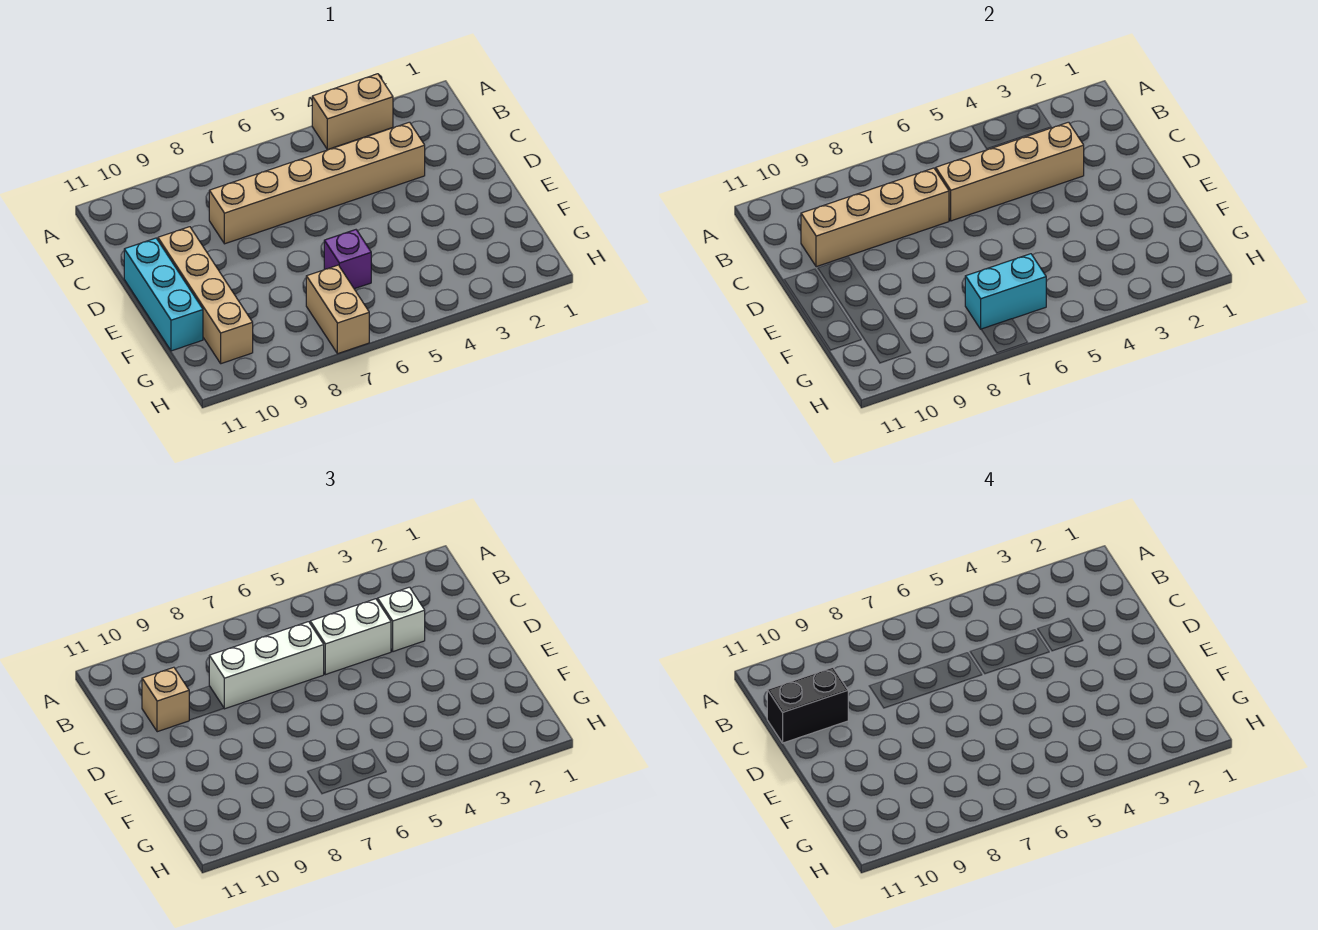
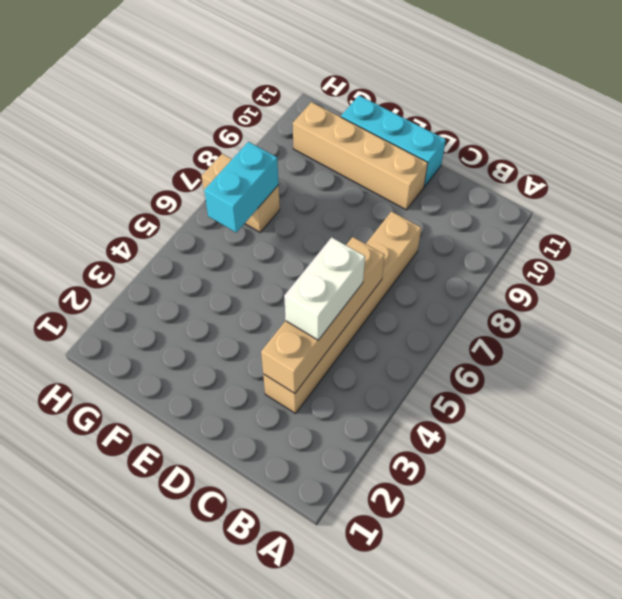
none -> tan brick A3:A4 level 1
none -> purple brick F6 level 1
none -> tan brick C7:C10 level 2

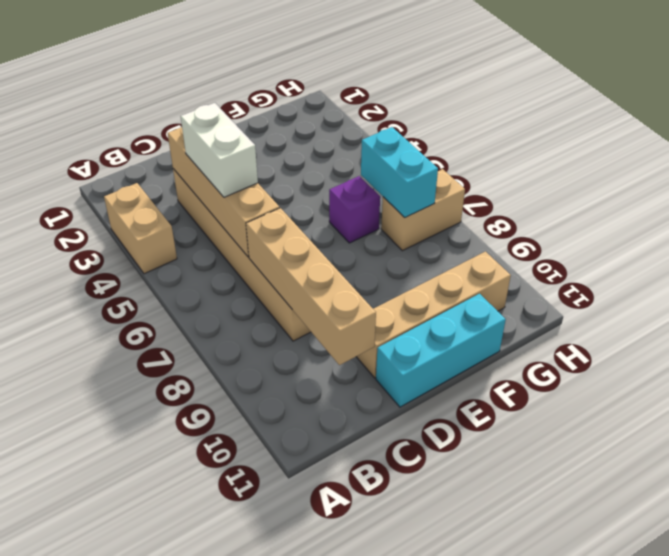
none -> white brick C3 level 3
none -> white brick C6:C8 level 3
none -> tan brick C10 level 3

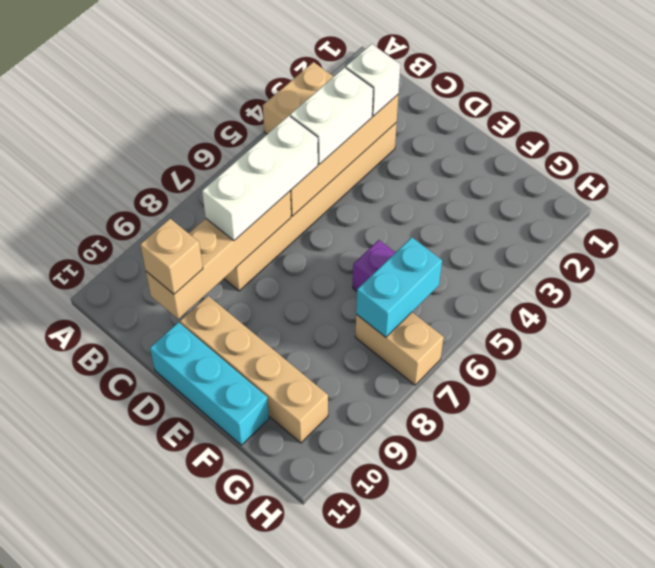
none -> black brick C10:C11 level 4

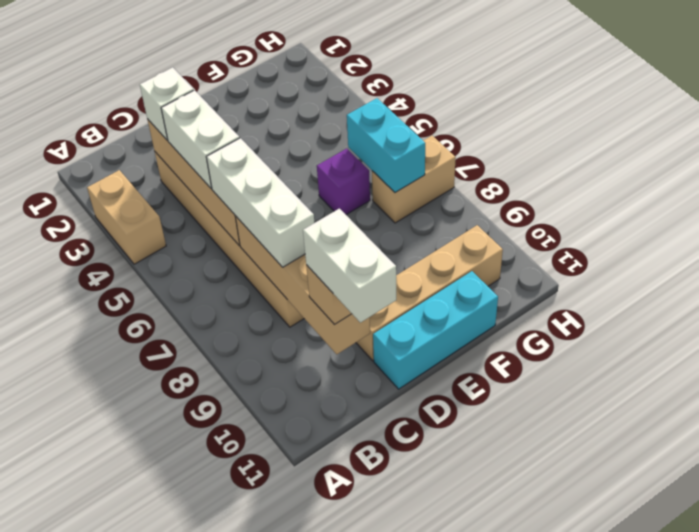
white brick C10:C11 level 4 -> black brick C10:C11 level 4

